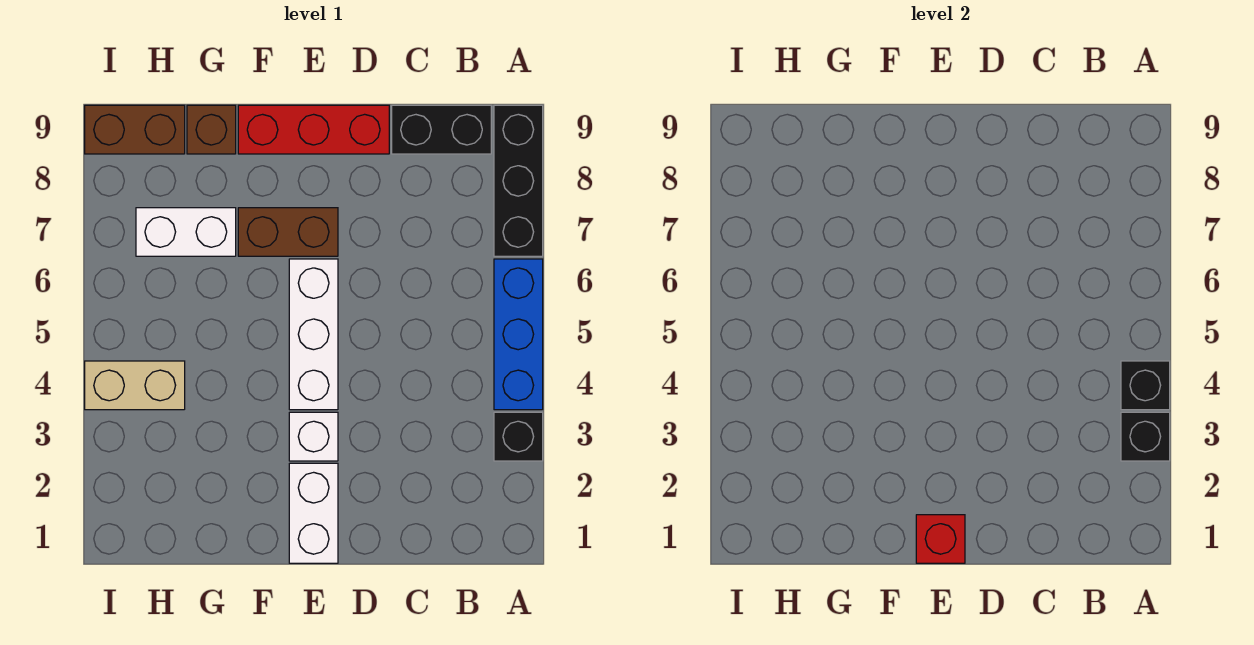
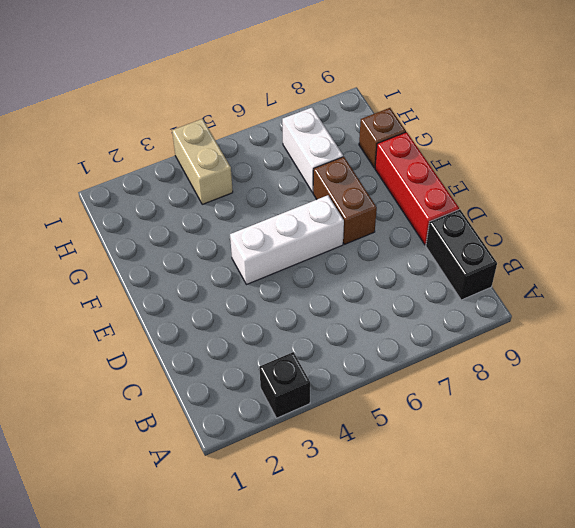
none -> blue brick A4:A6 level 1
none -> black brick A7:A9 level 1
none -> white brick E1:E2 level 1

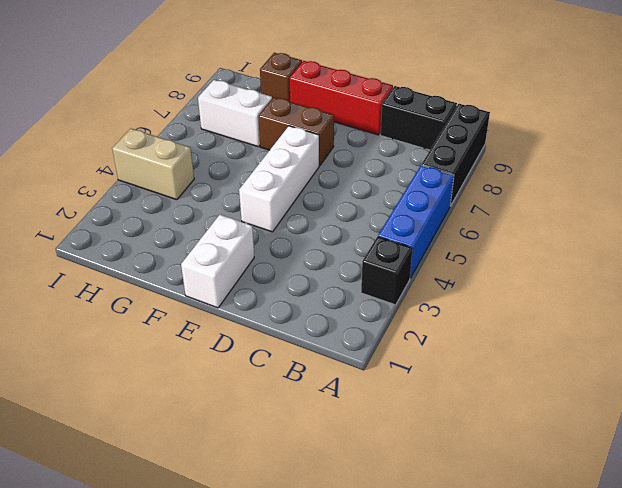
none -> white brick E3 level 1
none -> brown brick H9:I9 level 1
none -> black brick A3 level 2

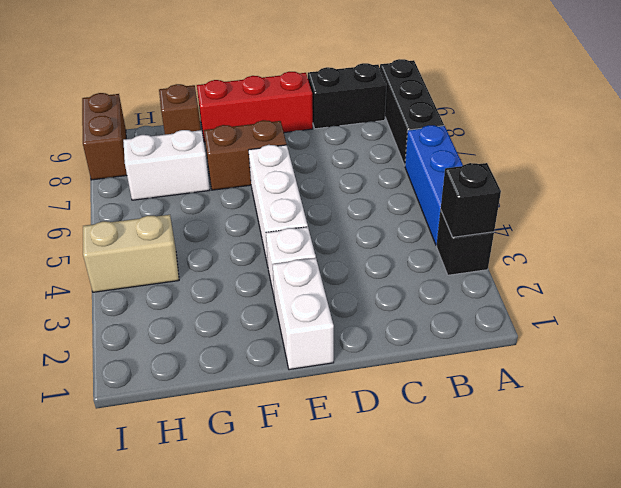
brown brick I8:I9 level 1 -> brown brick H9:I9 level 1
none -> black brick A4 level 2
none -> red brick E1 level 2

